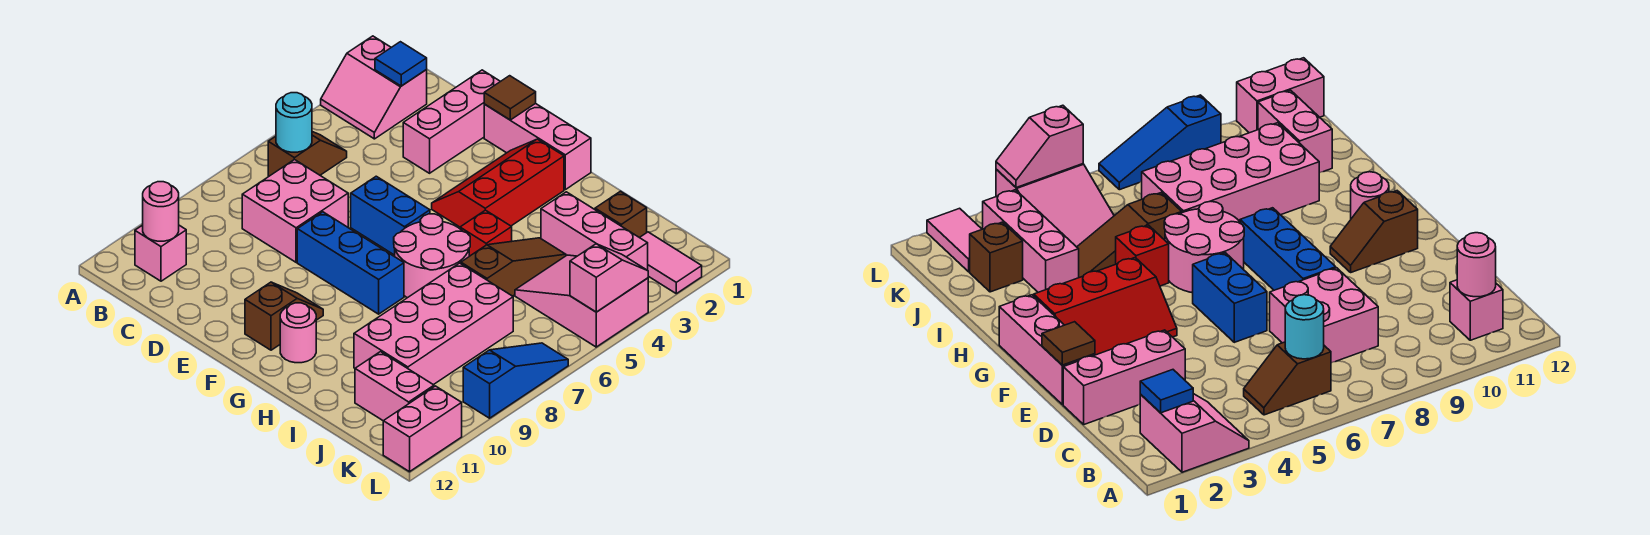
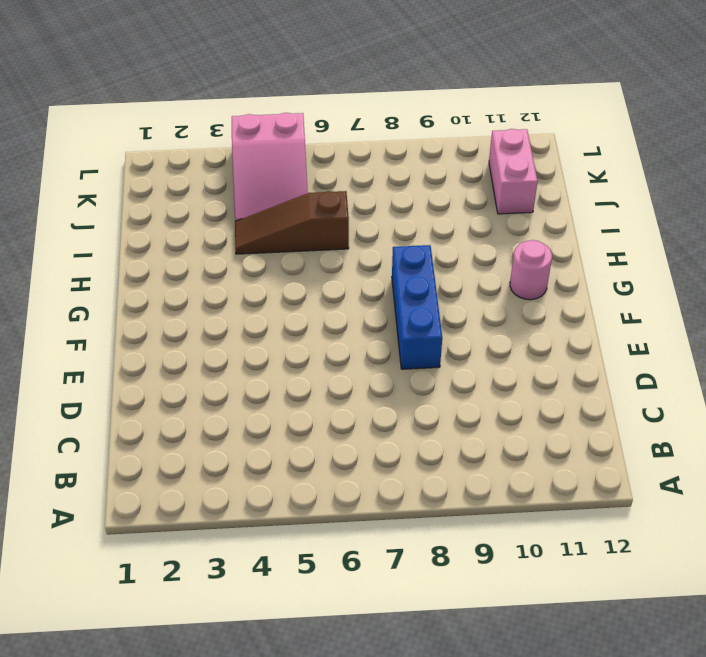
none -> pink slope A2:B3 level 1 top 2
none -> brown slope B5:B6 level 1 top 6
none -> pink brick B11 level 1

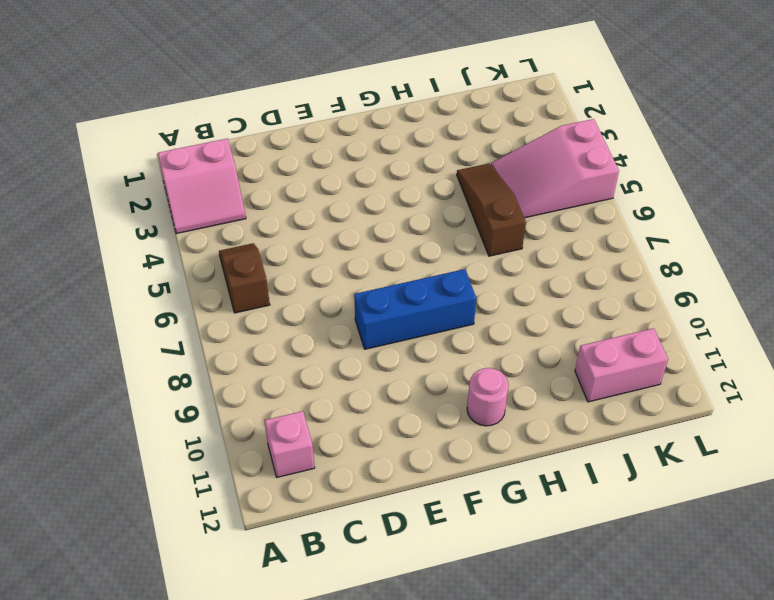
none -> pink brick C7:D8 level 1
none -> pink brick D1:D3 level 1
none -> pink brick E1:G1 level 1

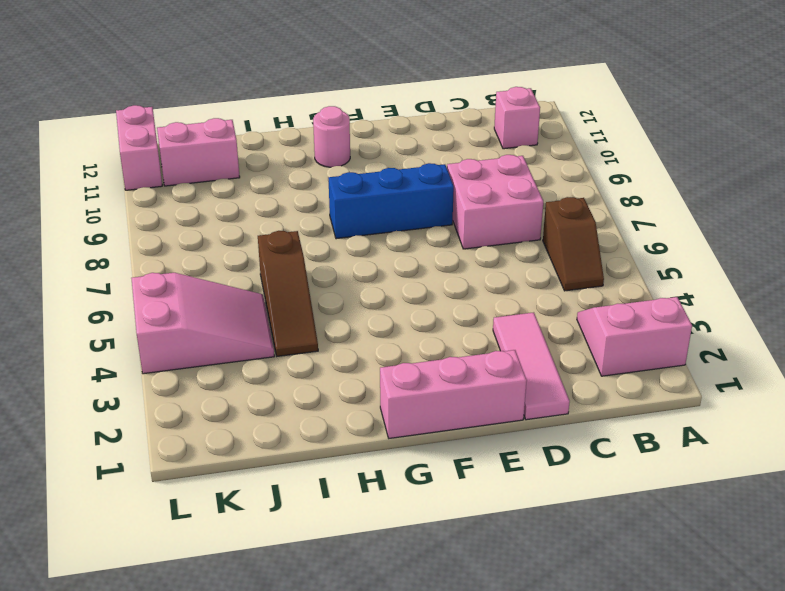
pink tile D1:D3 level 1 -> pink brick D1:D3 level 1
none -> blue brick E6:F6 level 1
none -> red slope F2:G4 level 1 top G
none -> brown slope F10:F11 level 1 top 11

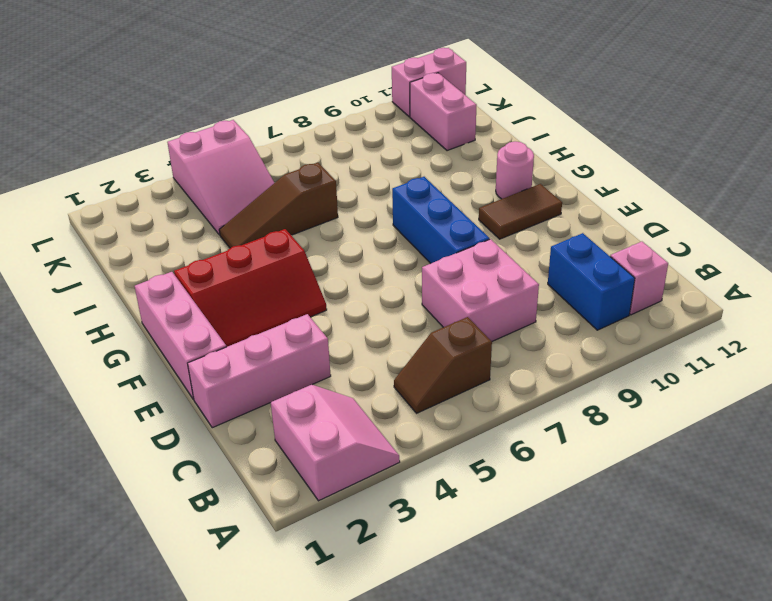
blue brick B10:C10 level 1 -> blue brick E6:F6 level 1
brown tile F10:F11 level 1 -> brown slope F10:F11 level 1 top 11
none -> pink round brick G6:H7 level 1
none -> red brick H5 level 1
none -> pink brick I3:K3 level 1

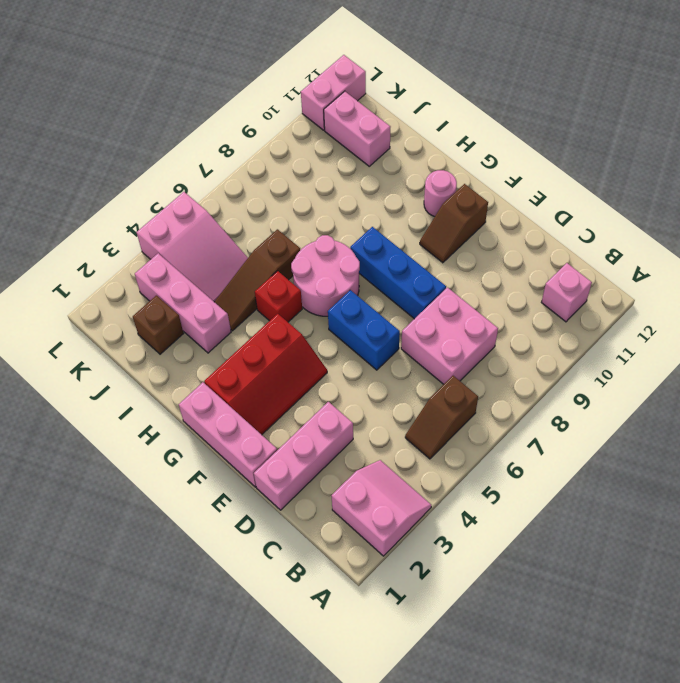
none -> pink brick I7:J10 level 1
none -> pink tile K2:L2 level 1
none -> blue slope L7:L9 level 1 top 9

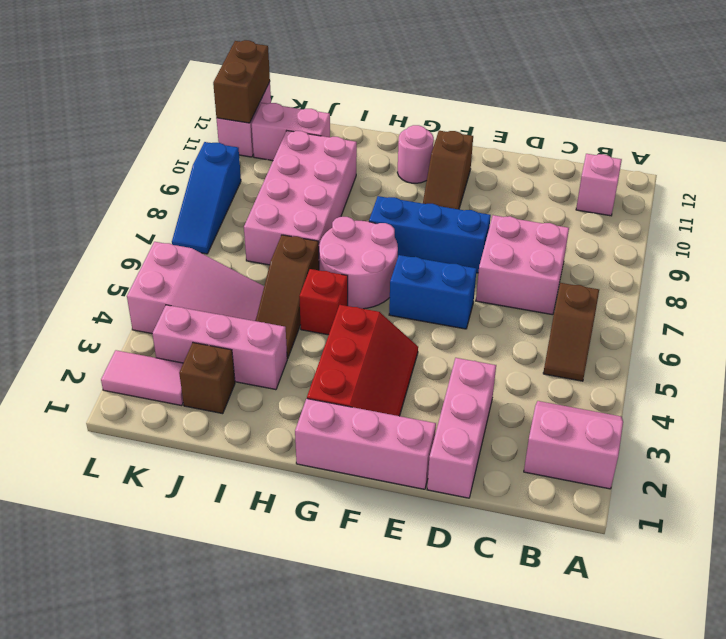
brown brick L11:L12 level 2 -> none
none -> blue tile B2 level 2
none -> cyan round brick B6 level 2
none -> pink round brick B11 level 2

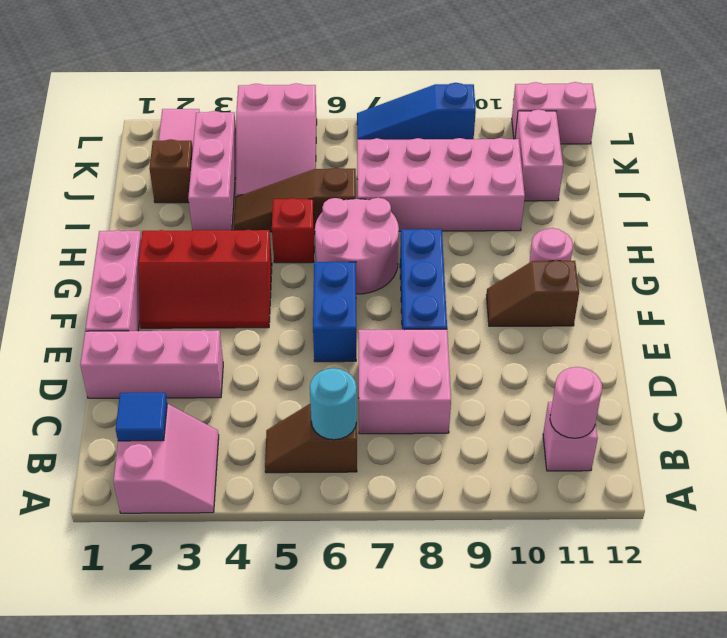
none -> brown tile E1 level 2
none -> pink slope L4:L5 level 2 top 5

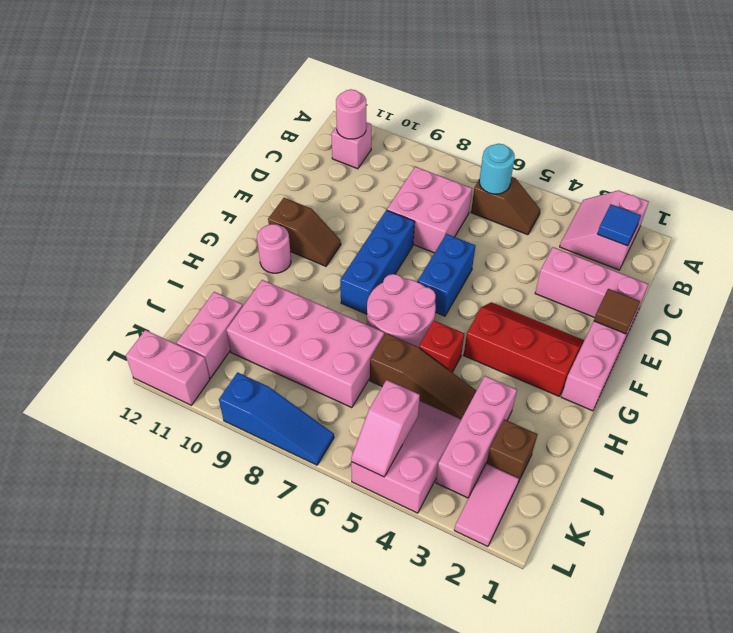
pink slope K5:L5 level 2 top K -> pink slope L4:L5 level 2 top 5

